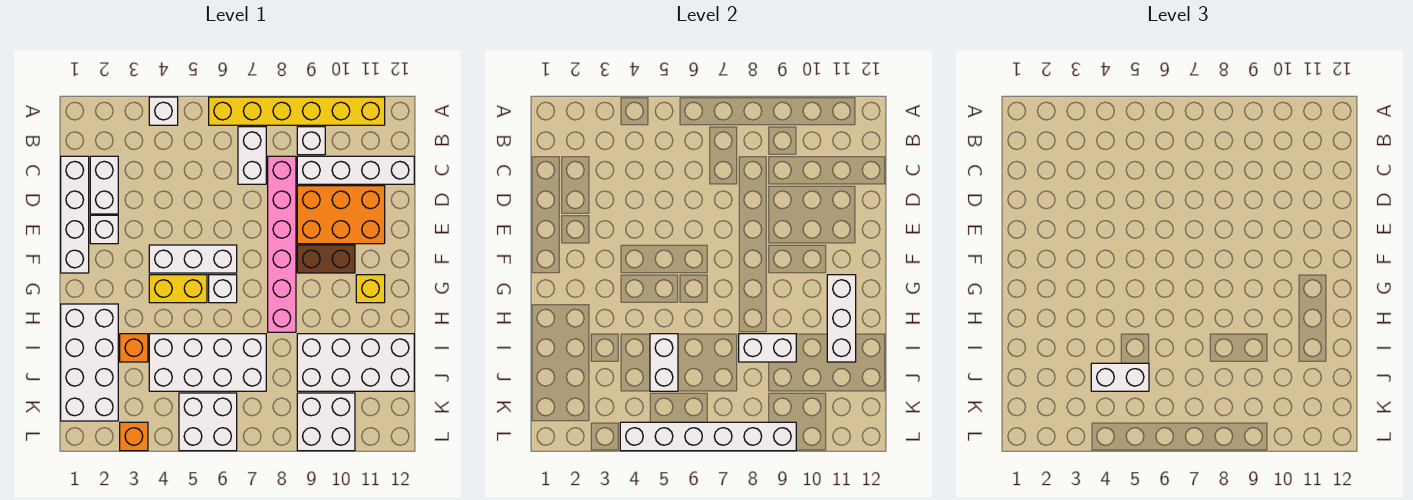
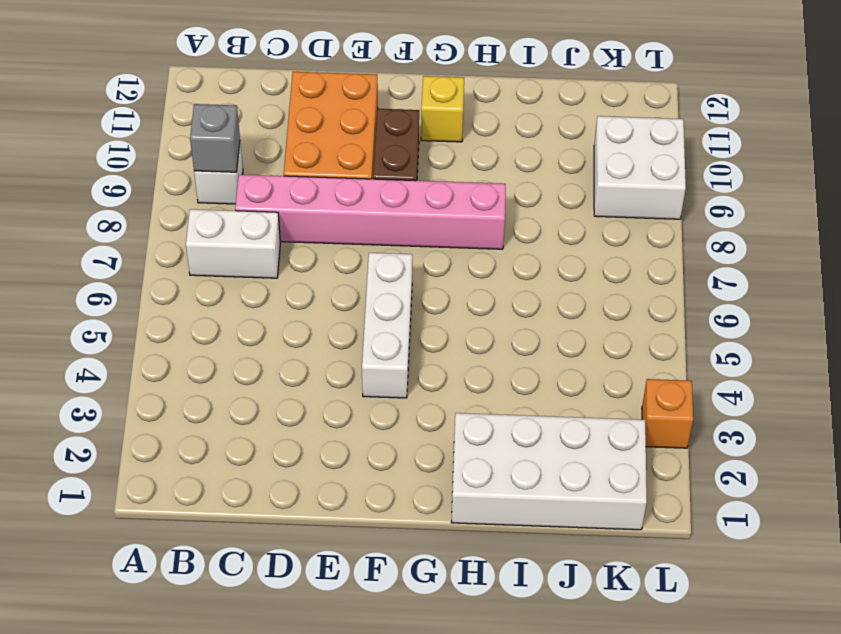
grey brick B9 level 2 -> none
none -> white brick A4 level 1
none -> yellow brick A6:A11 level 1
none -> white brick C1:F1 level 1

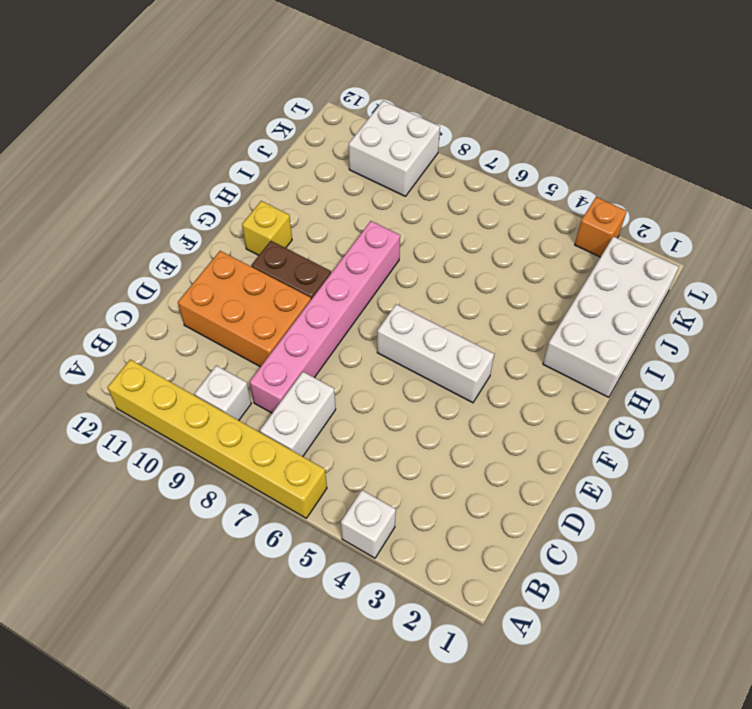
none -> white brick C1:F1 level 1
none -> white brick C2:D2 level 1
none -> white brick C9:C12 level 1

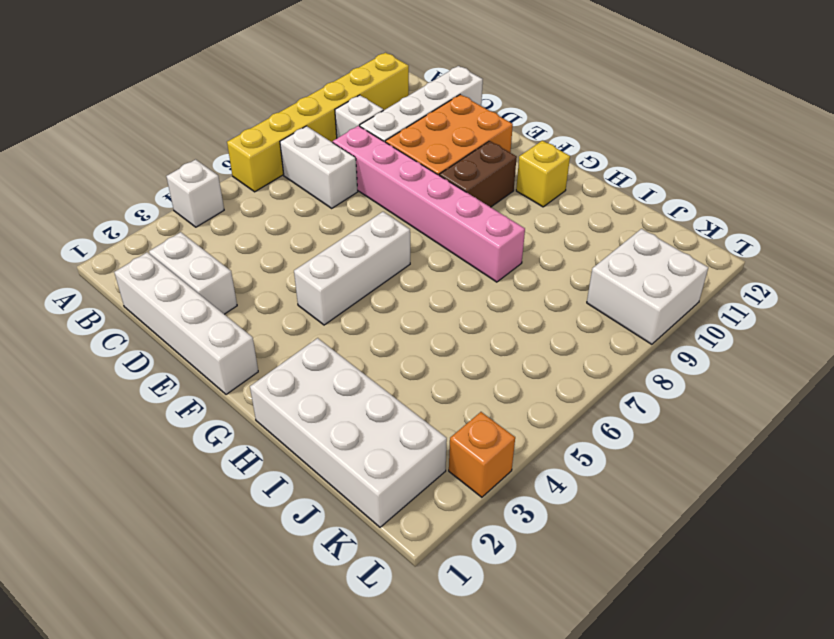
none -> white brick E2 level 1
none -> yellow brick G4:G5 level 1
none -> white brick G6 level 1

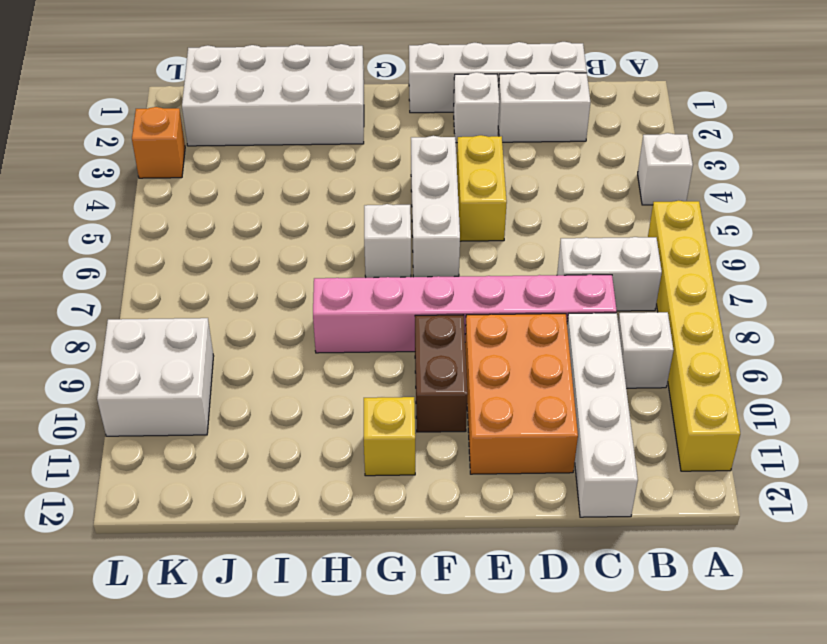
yellow brick E4:E5 level 1 -> yellow brick G4:G5 level 1
none -> orange brick I3 level 1
none -> white brick I4:J7 level 1
none -> white brick I9:J12 level 1

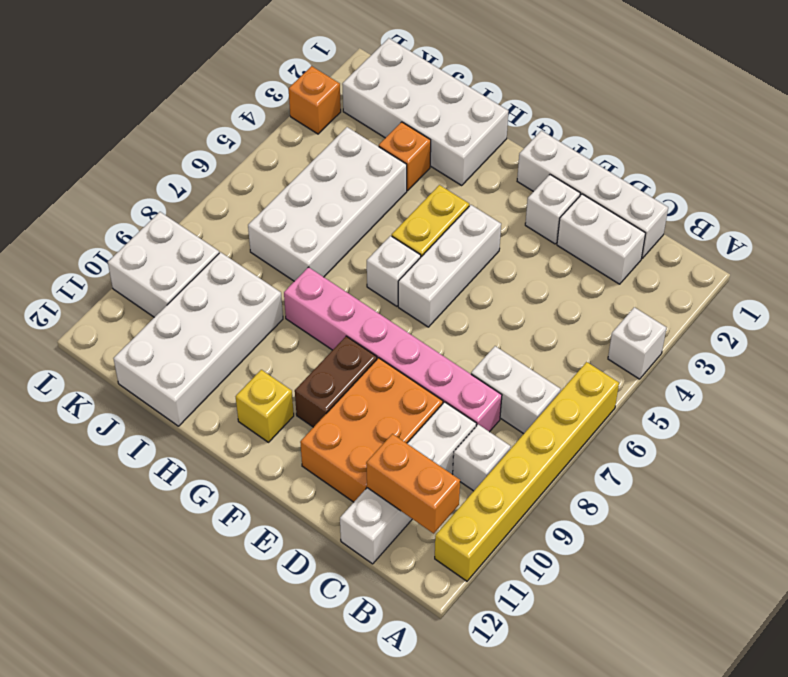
orange brick B11:C11 level 2 -> none
none -> white brick K5:L6 level 1
none -> white brick G11:I11 level 2
none -> white brick I5:J5 level 2

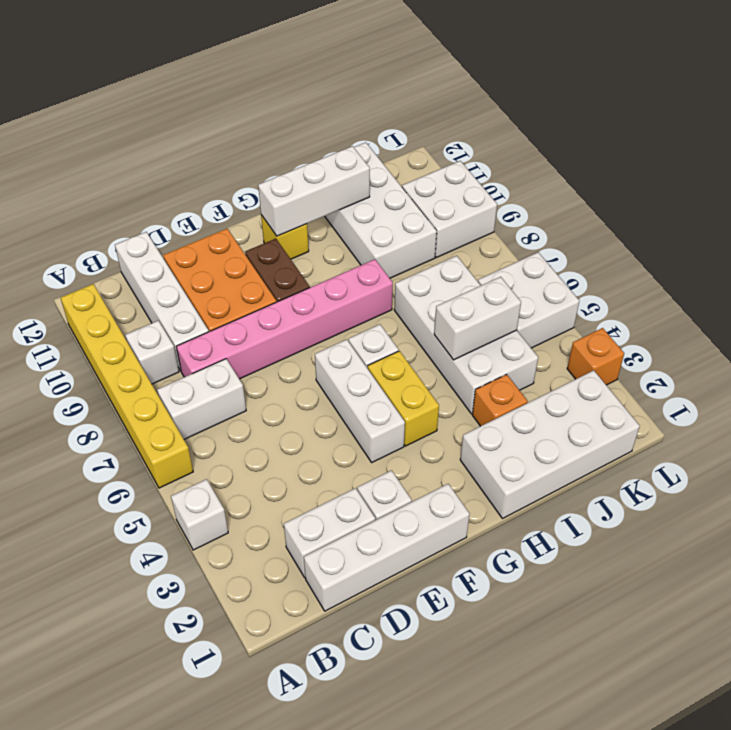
none -> white brick I8:I9 level 2
none -> white brick L4:L9 level 2
none -> white brick J4:J5 level 3

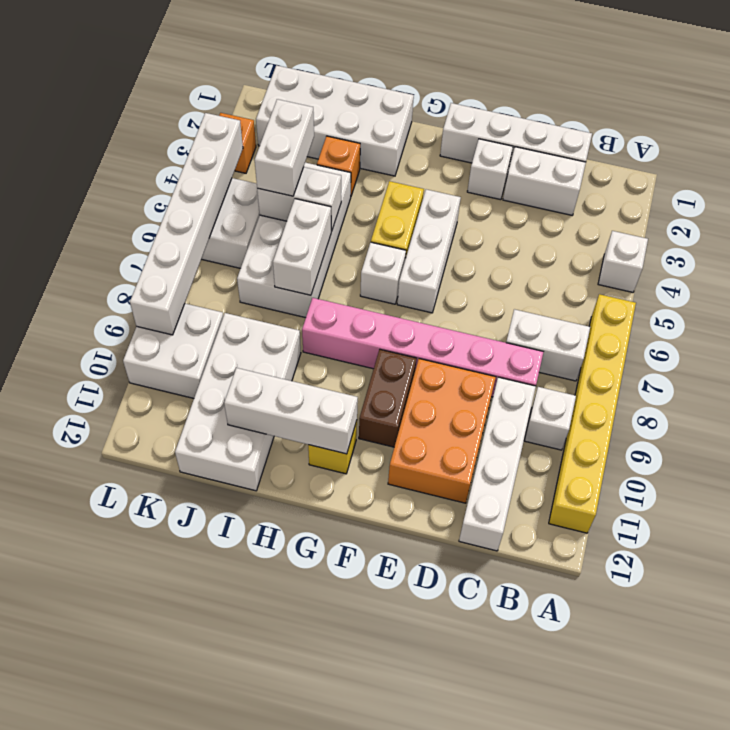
white brick I6:I7 level 2 -> white brick I8:I9 level 2

